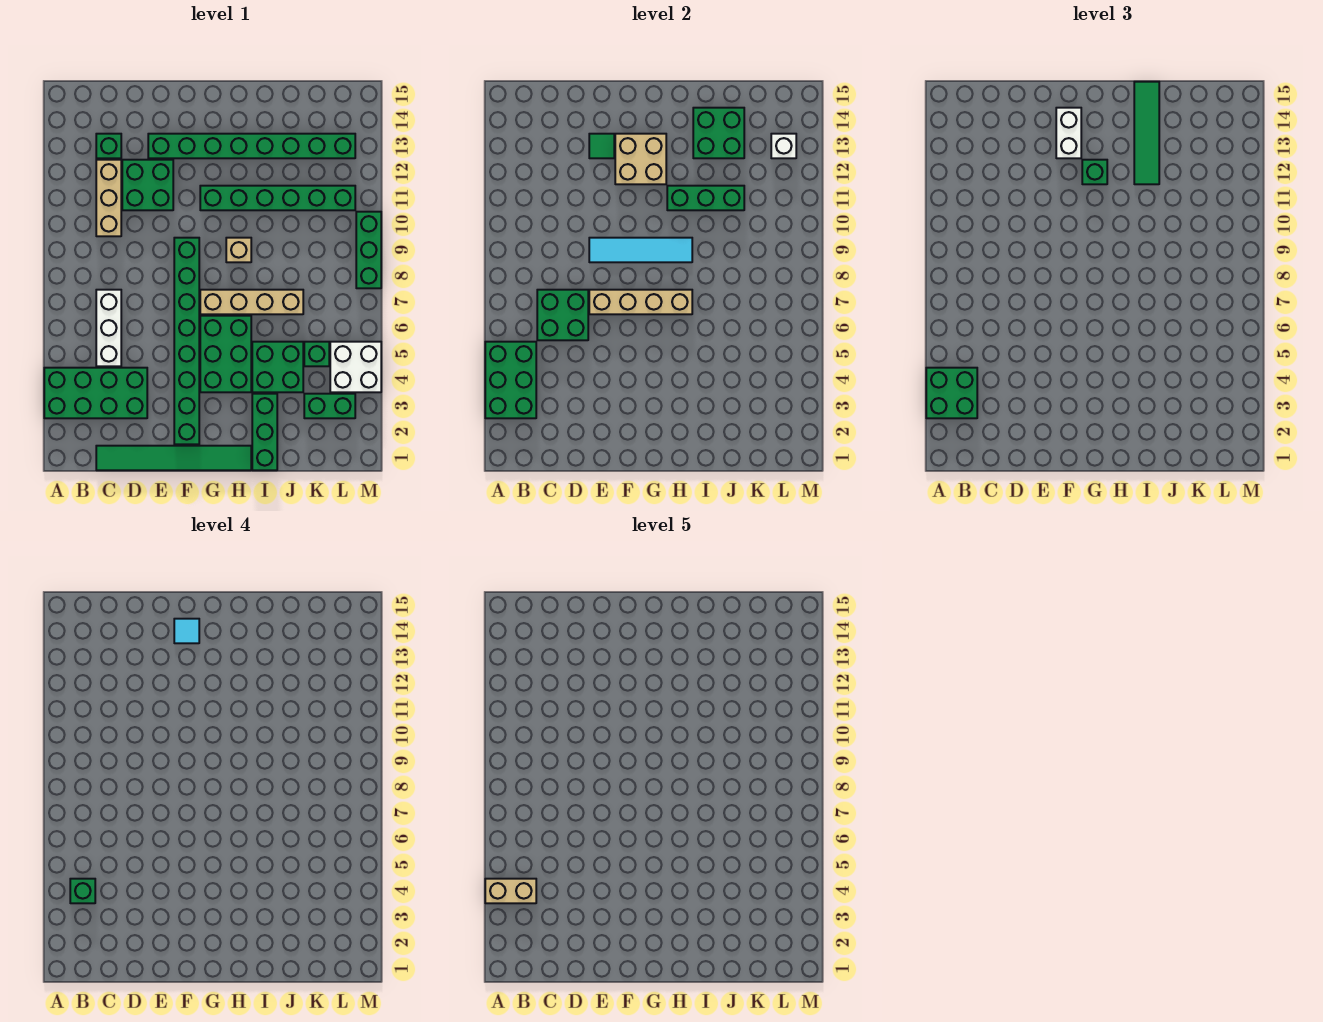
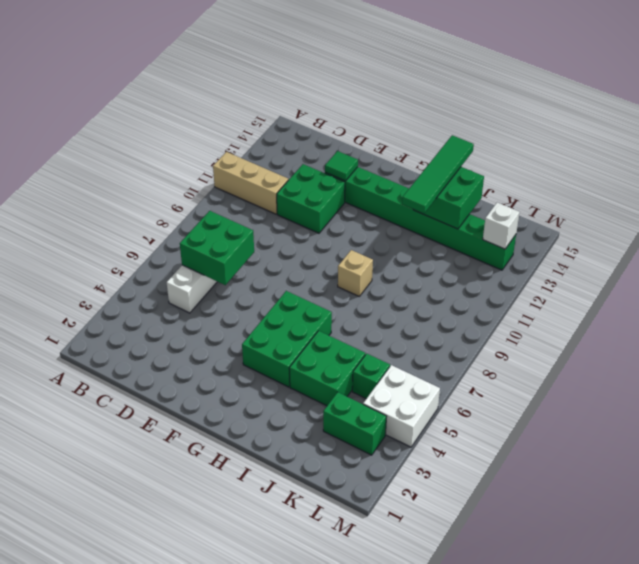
tan brick A11:C11 level 1 -> tan brick C10:C12 level 1
none -> green brick A3:D4 level 1
none -> green tile C1:H1 level 1
none -> green brick C13 level 1
none -> green brick F2:F9 level 1

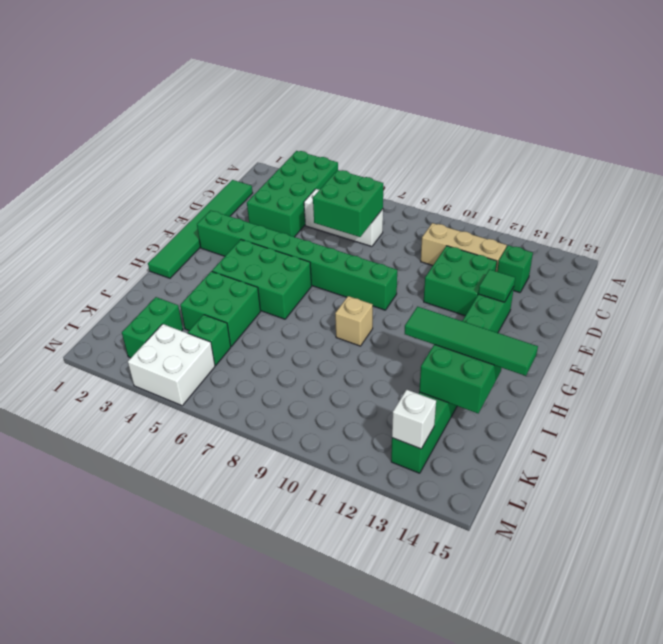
none -> tan brick G7:J7 level 1
none -> green brick G11:L11 level 1
none -> green brick I1:I3 level 1
none -> green brick M8:M10 level 1

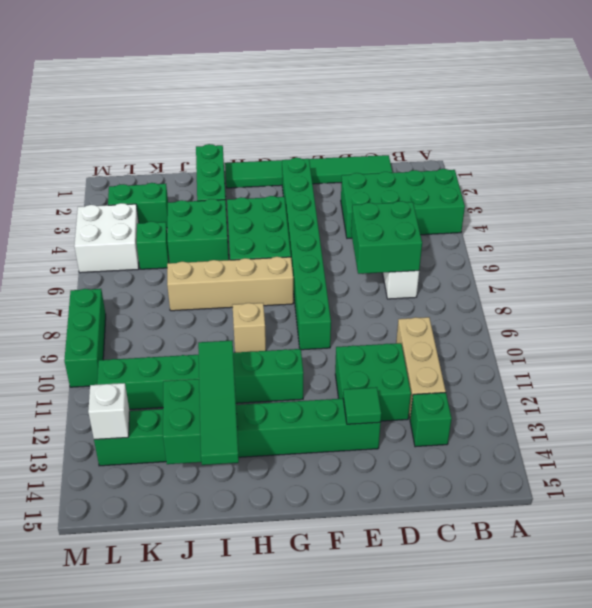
none -> green brick A3:B5 level 2
none -> tan brick E7:H7 level 2
none -> cyan tile E9:H9 level 2
none -> tan brick F12:G13 level 2

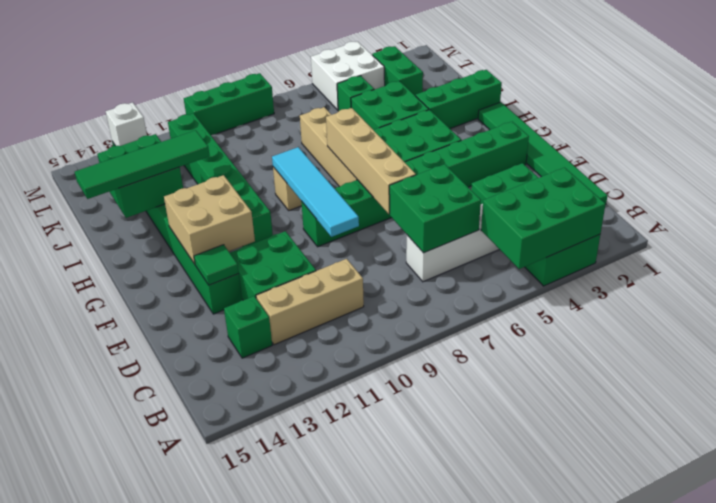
none -> green brick H11:J11 level 2
none -> green brick A3:B4 level 3
none -> white brick F13:F14 level 3
none -> green brick G12 level 3

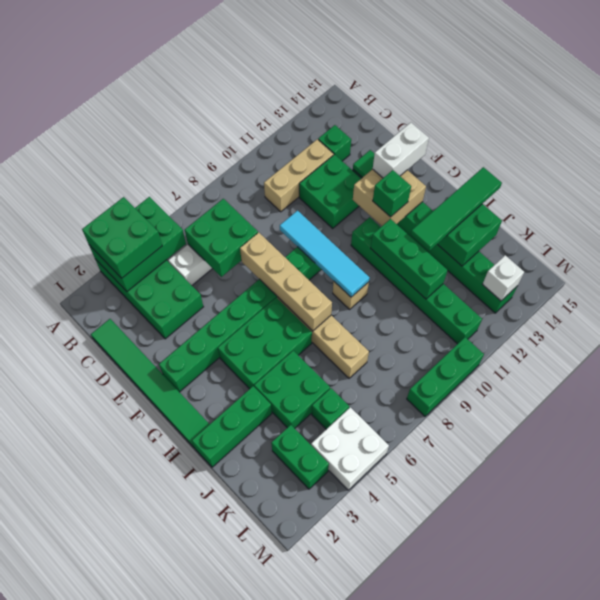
none -> green brick B4 level 4
none -> cyan tile F14 level 4
none -> tan brick A4:B4 level 5

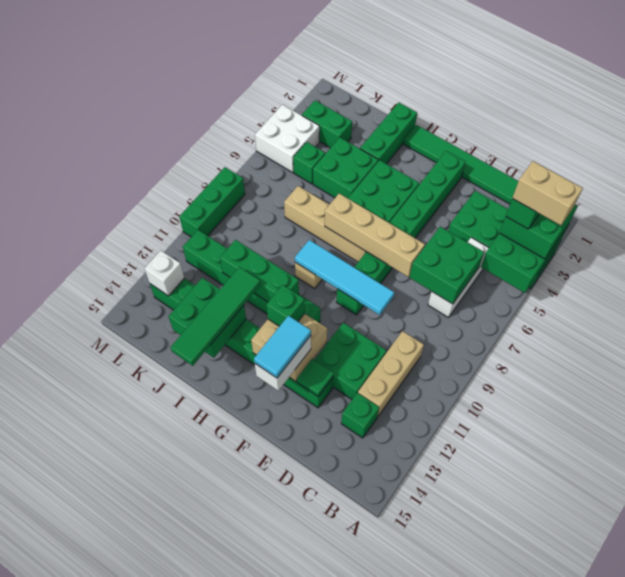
cyan tile F13:F14 level 4 -> cyan tile F14 level 4

